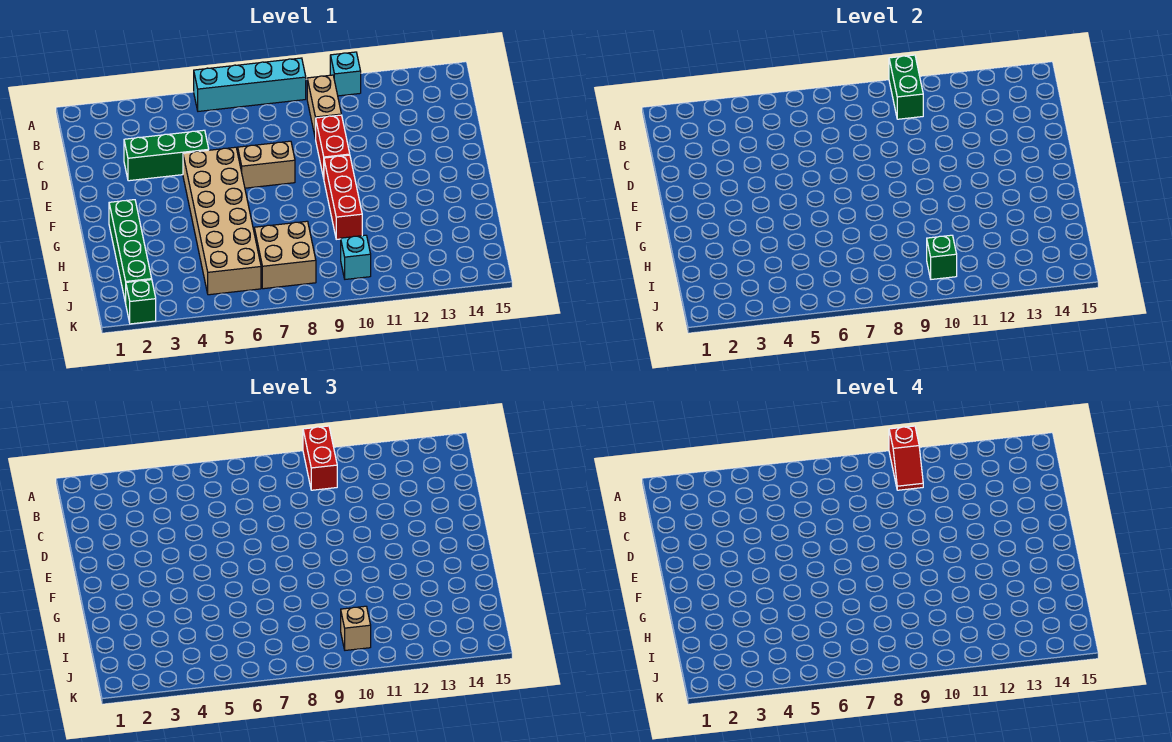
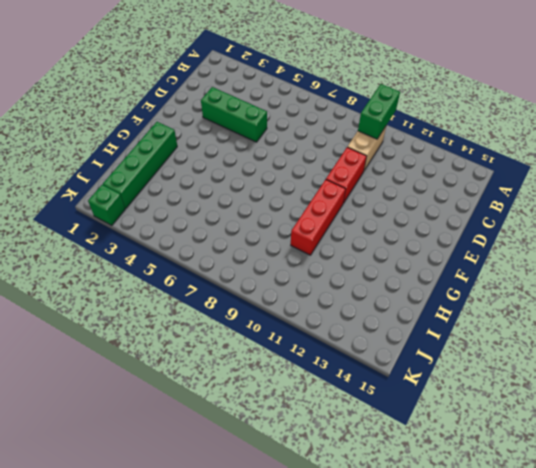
none -> cyan brick A6:A9 level 1
none -> cyan brick A11 level 1
none -> tan brick E5:J6 level 1

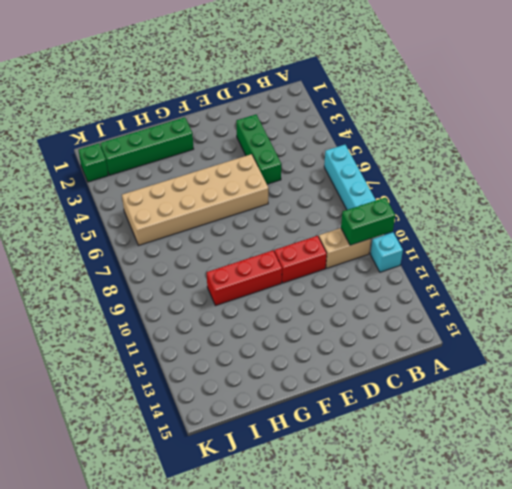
none -> tan brick E7:E8 level 1
none -> tan brick I7:J8 level 1
none -> cyan brick J10 level 1

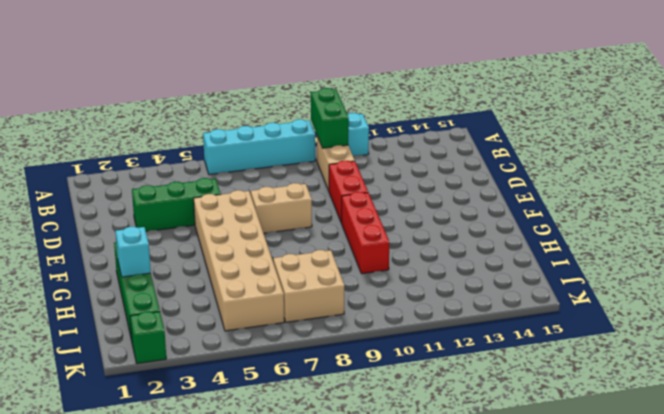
cyan brick H2 level 2 -> cyan brick J10 level 1
none -> green brick J10 level 2
none -> red brick A10:B10 level 3
none -> tan brick J10 level 3

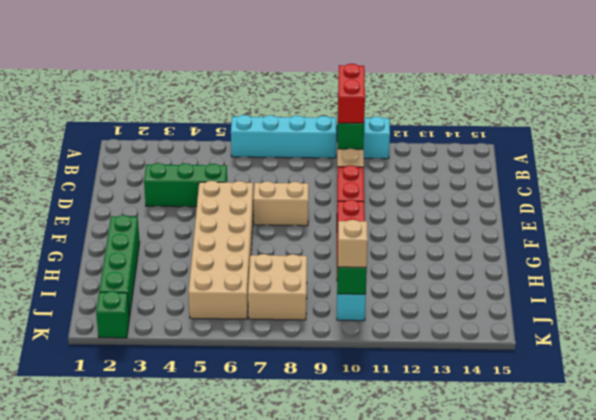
none -> red slope A10:B10 level 4 top A

